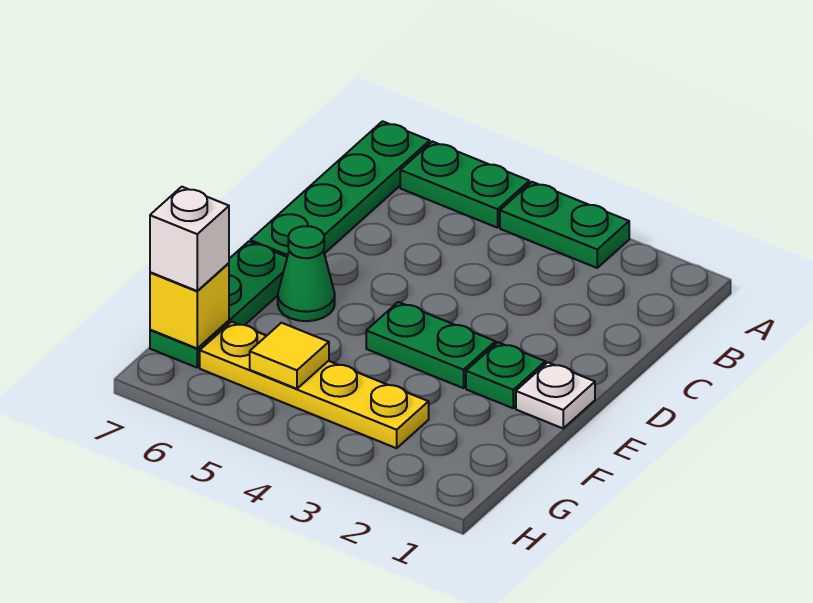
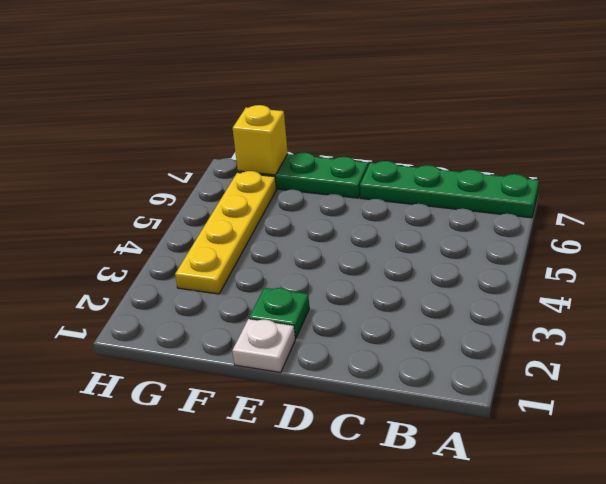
none -> green plate A3:A4 level 1
none -> green plate A5:A6 level 1
none -> green plate E3:E4 level 1

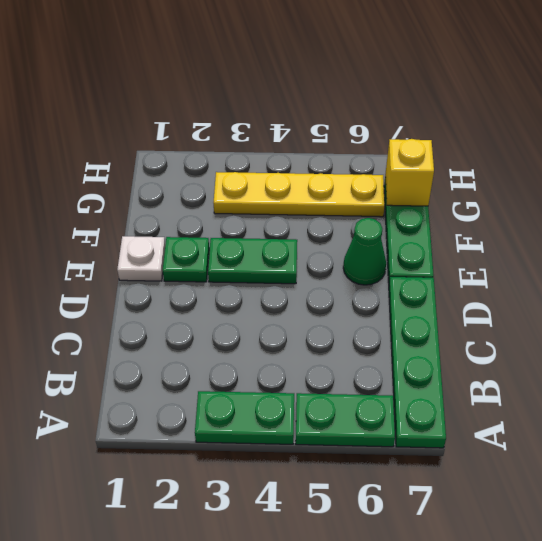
none -> yellow tile G5 level 2
none -> white brick G7 level 3

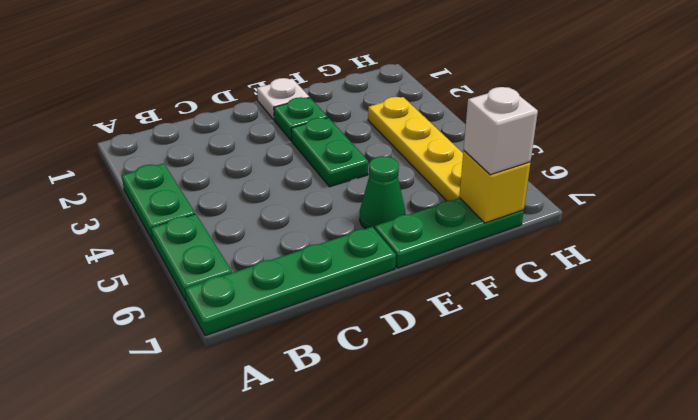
none -> yellow tile G5 level 2

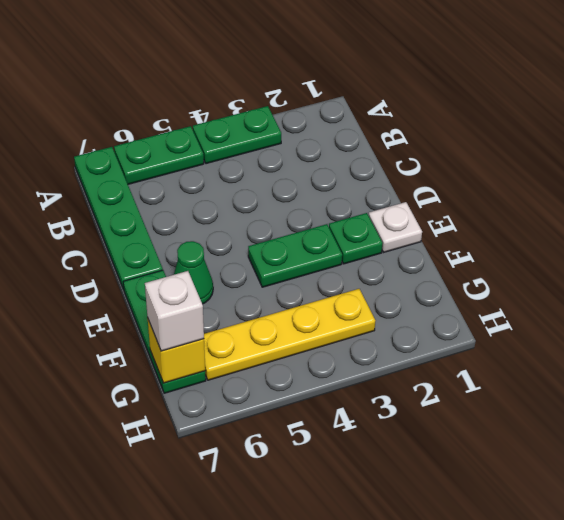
none -> yellow tile G5 level 2

